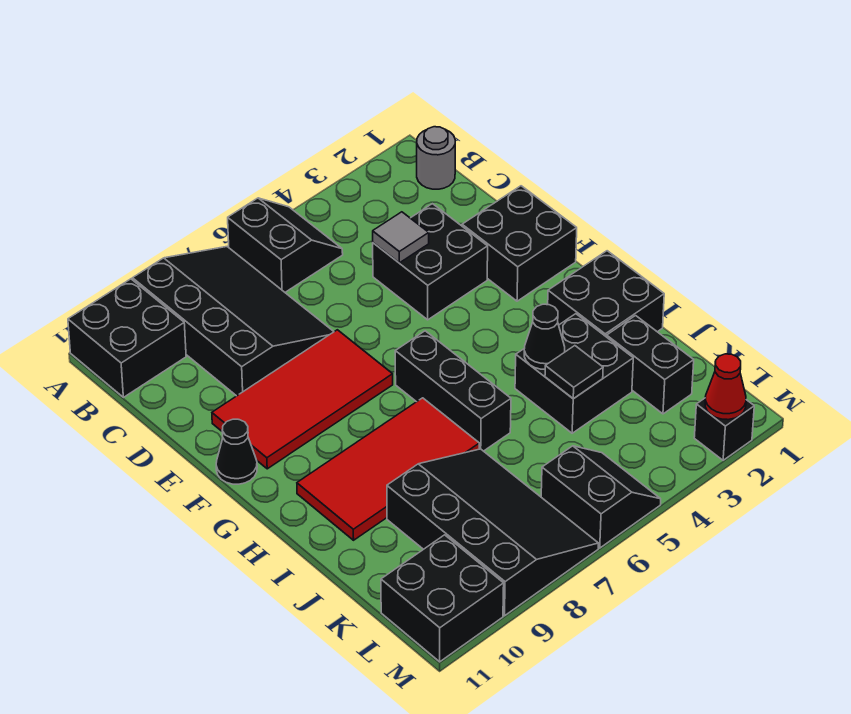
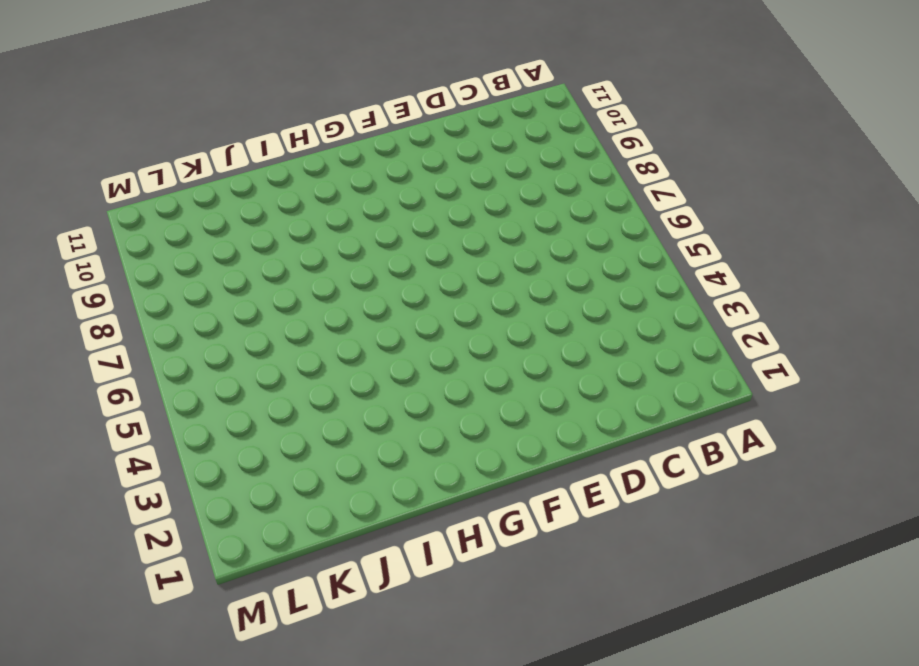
none -> black slope A5:B6 level 1 top 6
none -> black slope A7:D9 level 1 top 9
none -> black brick A10:B11 level 1

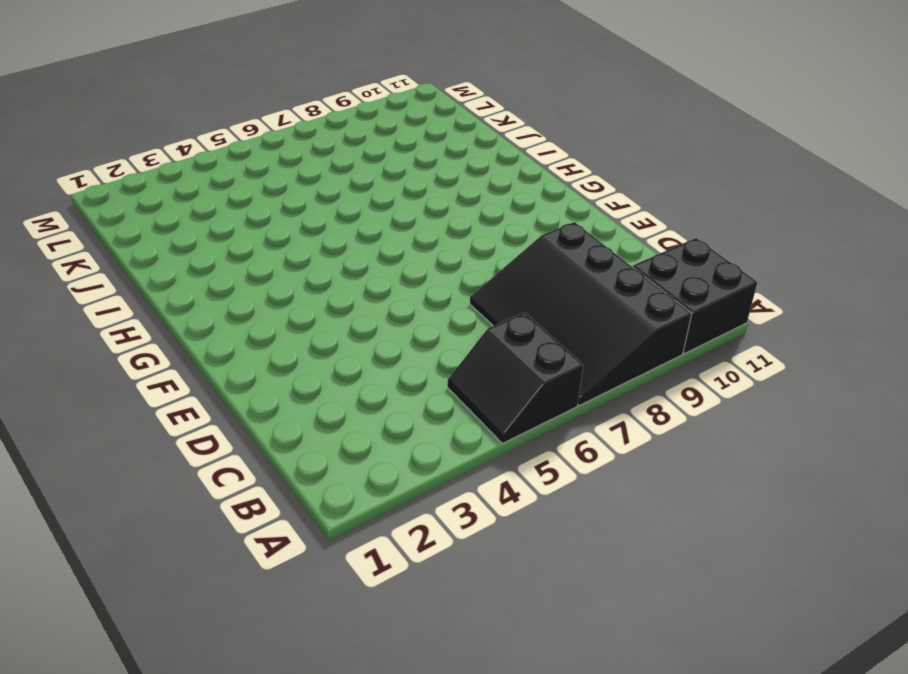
none -> grey round brick B1 level 1
none -> black brick D3:E4 level 1
none -> black brick E1:F2 level 1

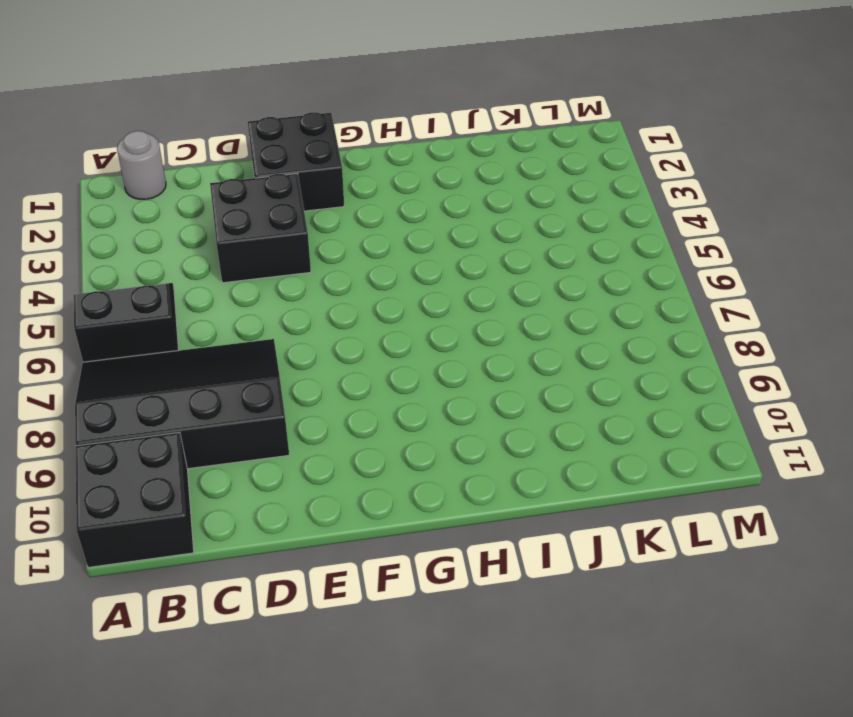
none -> red tile E7:F10 level 1
none -> black cone F11 level 1
none -> black brick G6:I6 level 1

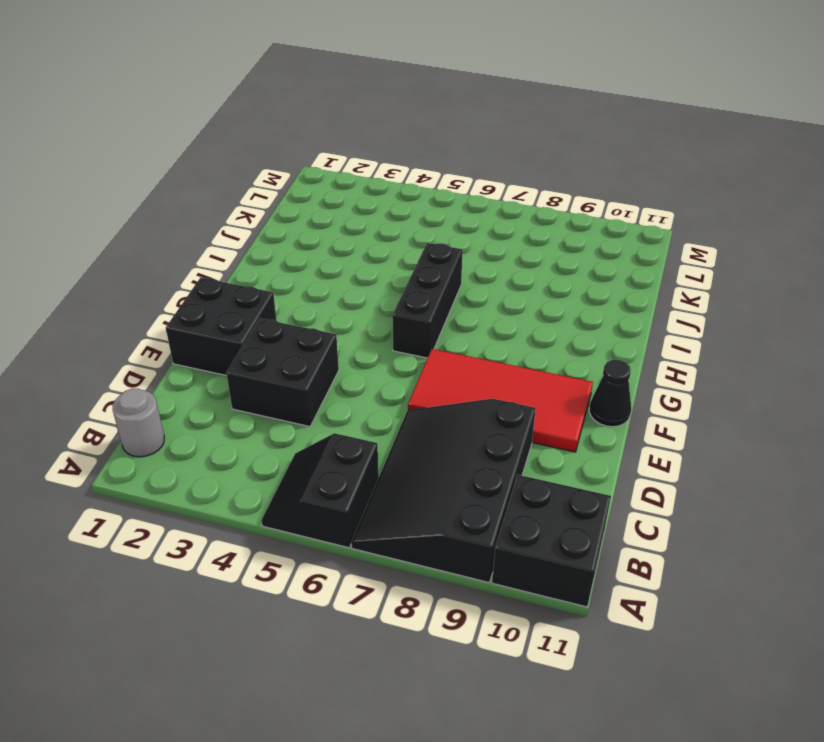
none -> black brick H1:I2 level 1
none -> red tile H7:I10 level 1
none -> black brick I3:J4 level 1

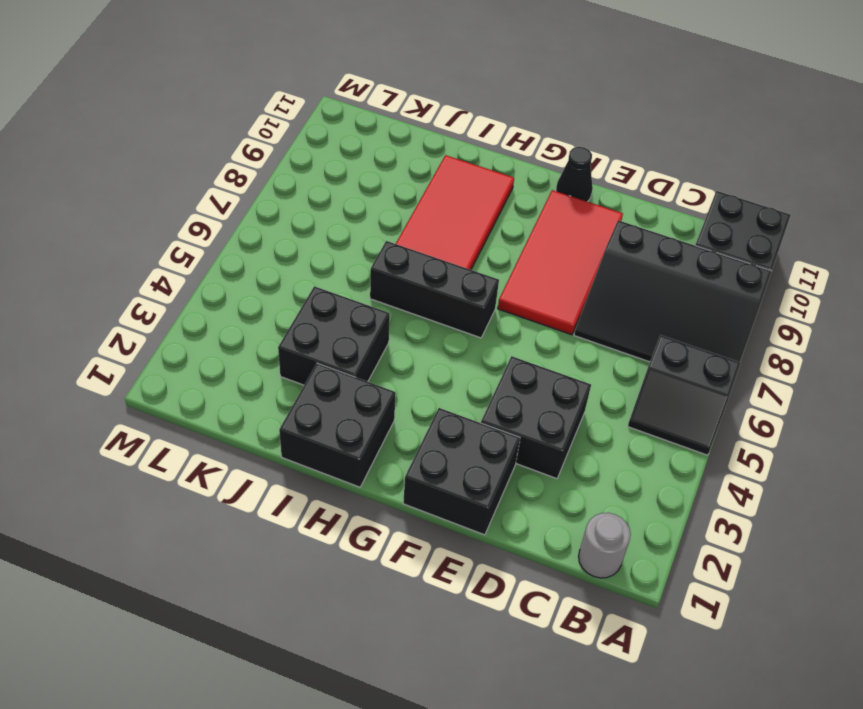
none -> black brick J2:K2 level 1
none -> black slope J7:M9 level 1 top 9
none -> black slope L5:M6 level 1 top 6

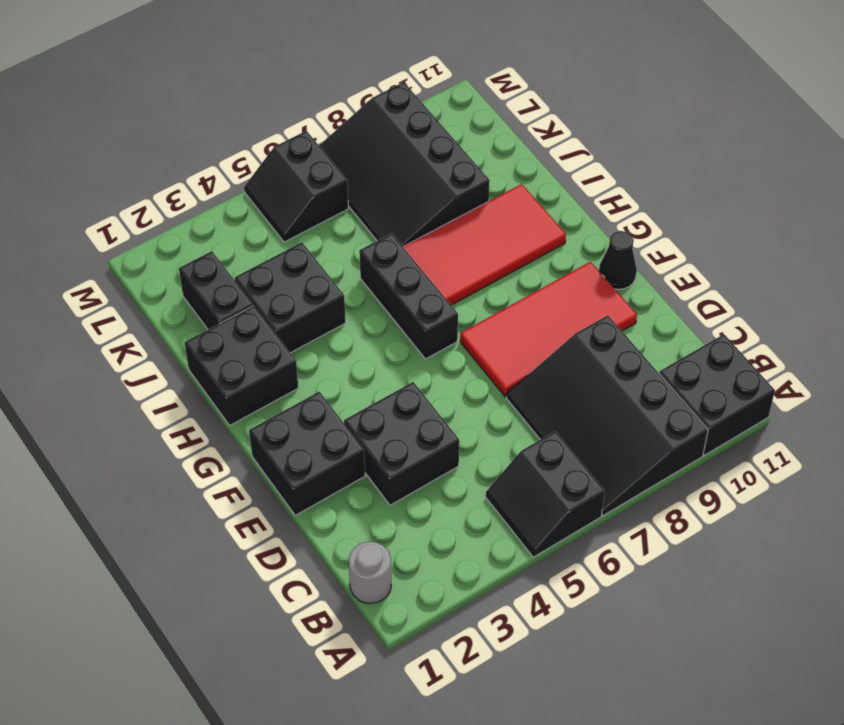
none -> black brick L10:M11 level 1
none -> black brick M2 level 1
none -> grey tile D4 level 2

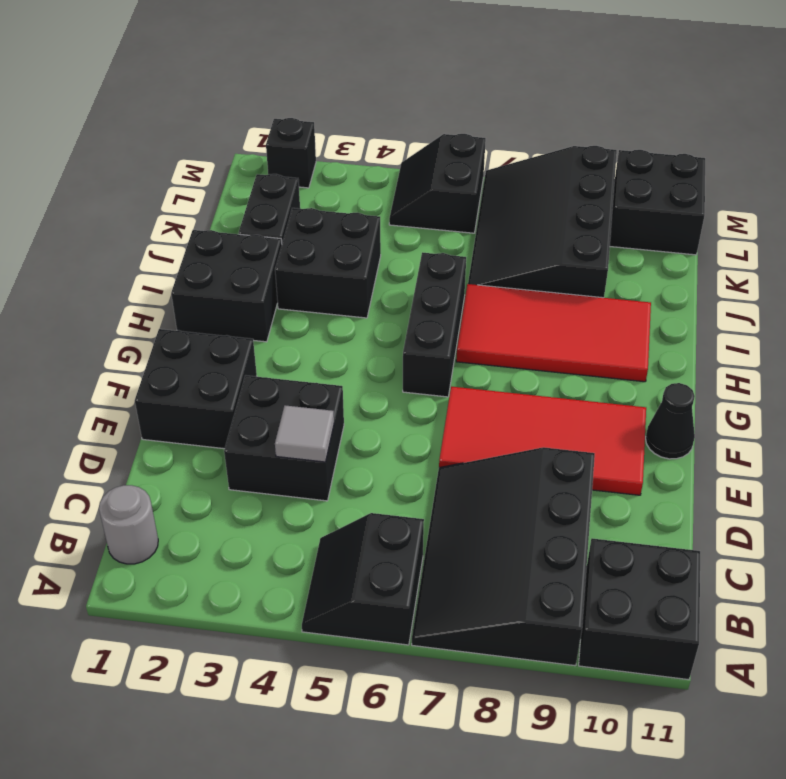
none -> black cone I4 level 2
none -> black tile J4 level 2
none -> red cone M2 level 2

